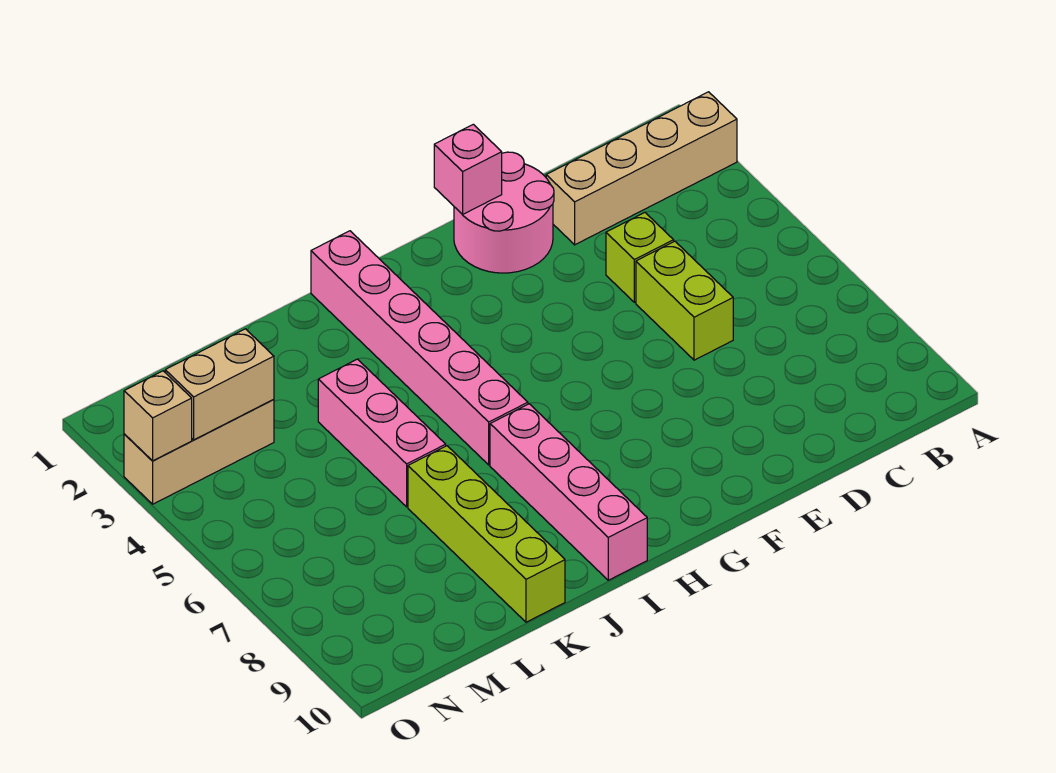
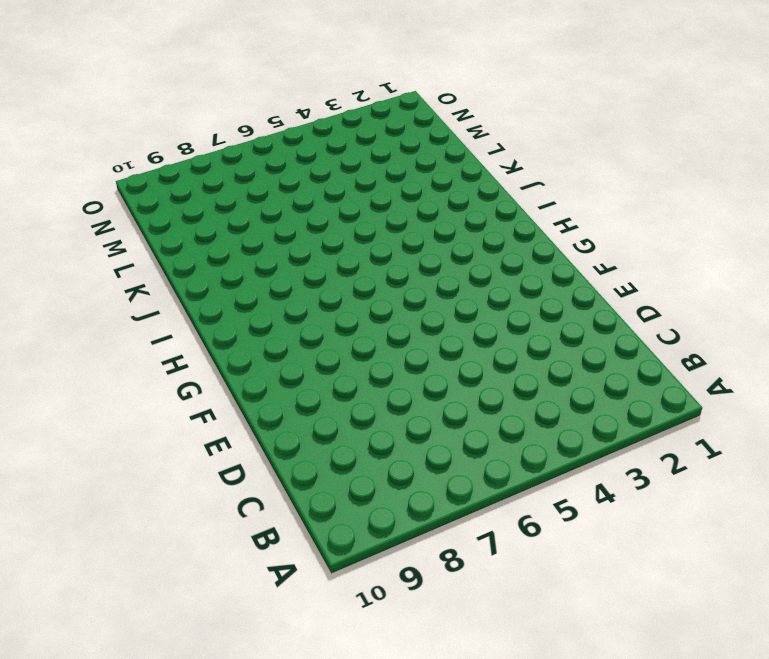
none -> tan brick A2:D2 level 1
none -> lime brick D4 level 1
none -> lime brick D5:D6 level 1

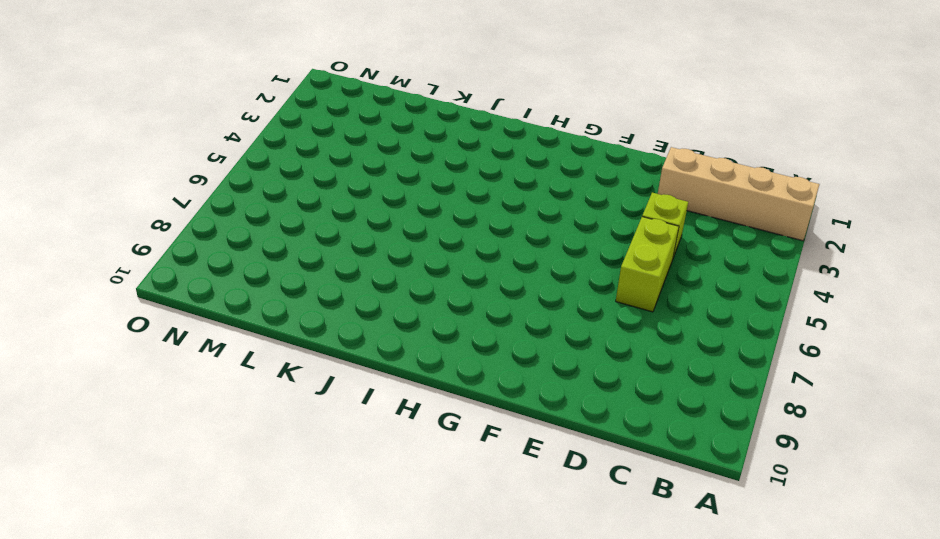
none -> pink round brick E1:F2 level 1
none -> pink brick I1:I6 level 1
none -> pink brick I7:I10 level 1

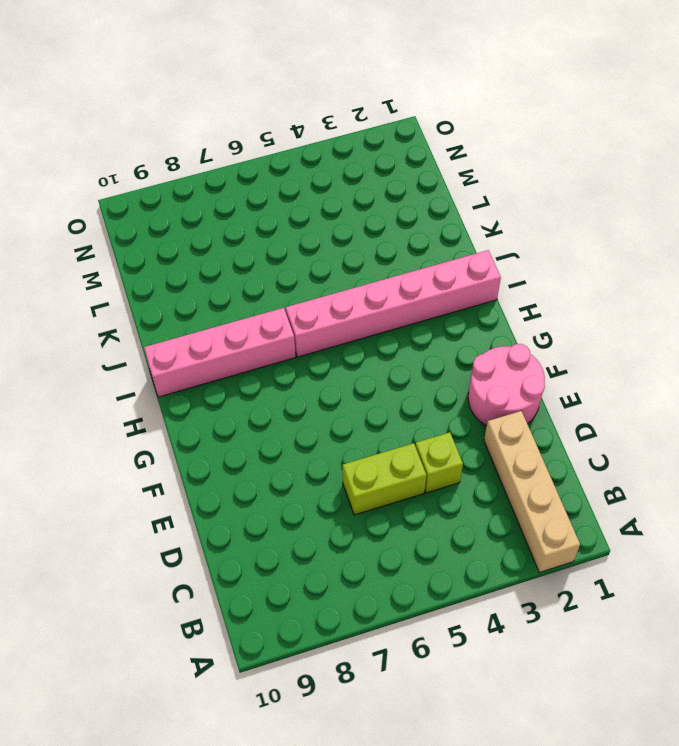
none -> pink brick K4:K6 level 1
none -> lime brick K7:K10 level 1
none -> tan brick M3:O3 level 1

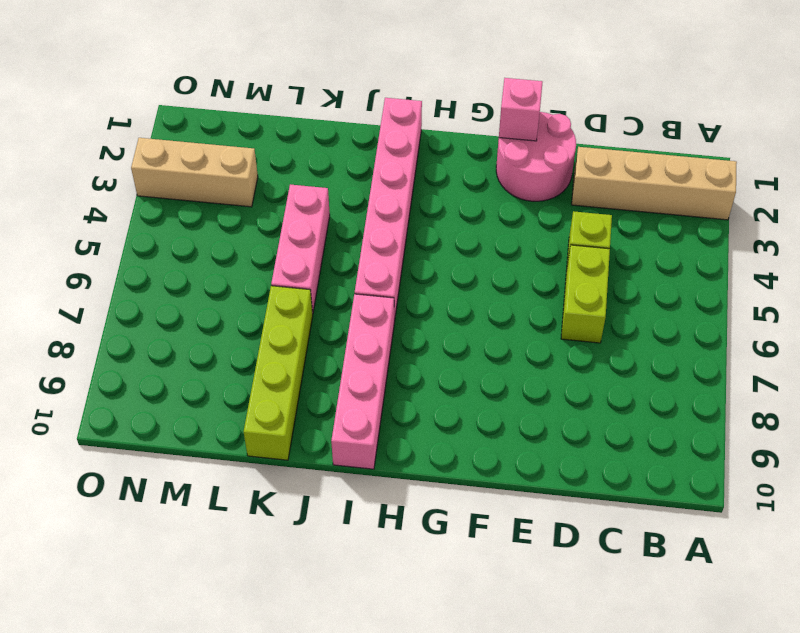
none -> tan brick M3:N3 level 2
none -> tan brick O3 level 2

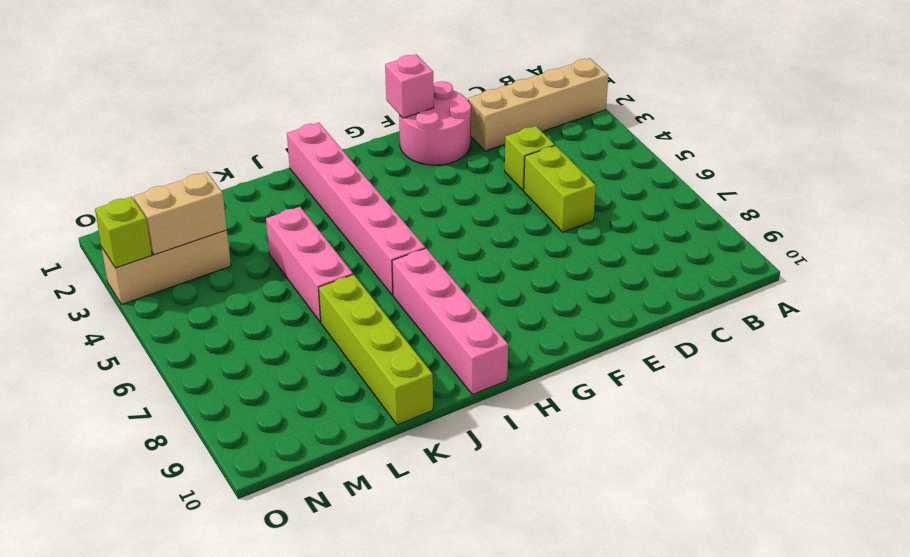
lime brick O3 level 2 -> tan brick O3 level 2

